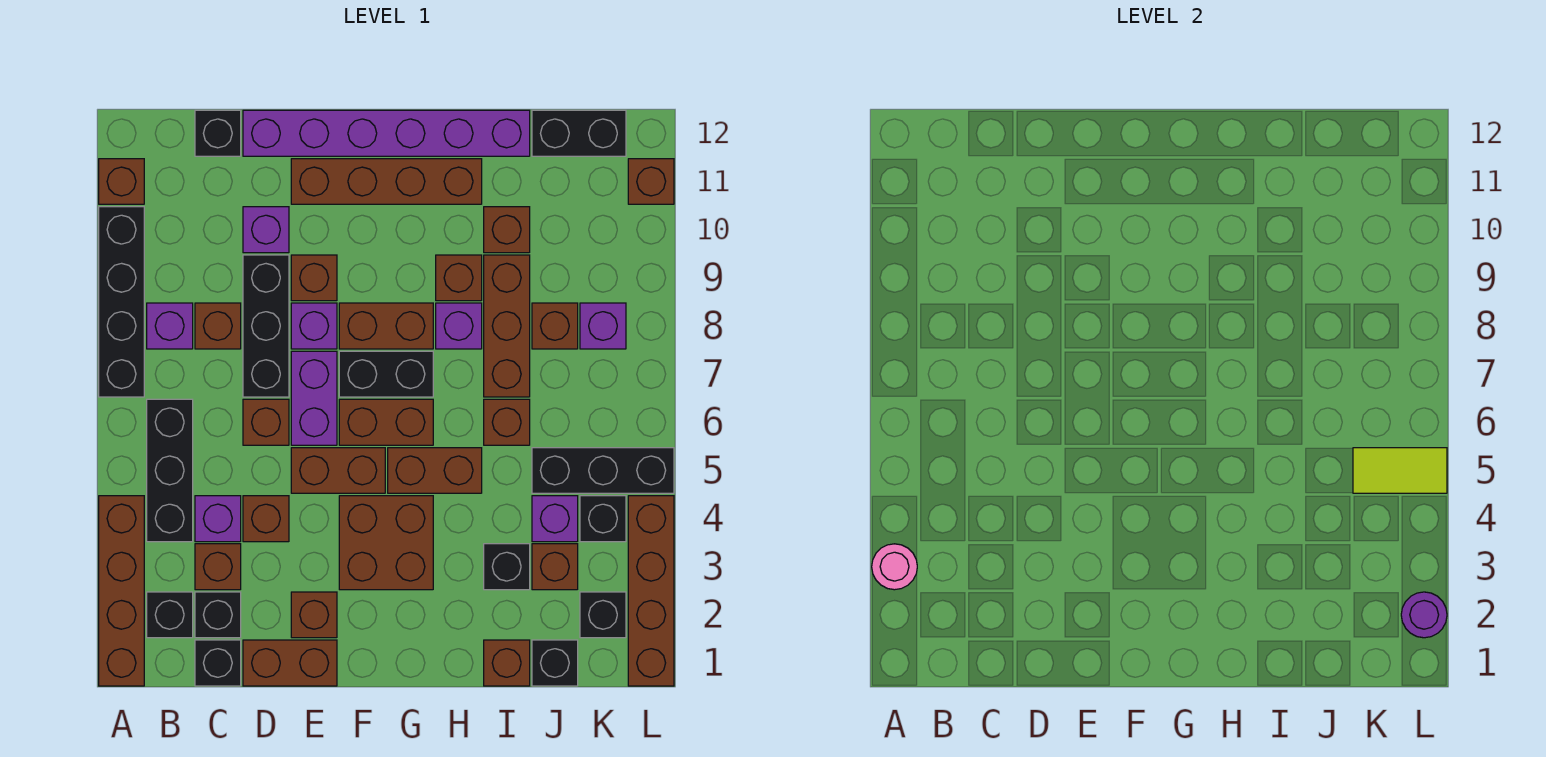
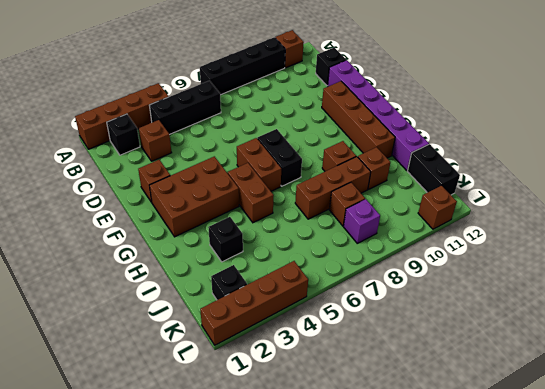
brown brick F2:G4 level 1 -> brown brick F3:G4 level 1
none -> purple brick B8 level 1
none -> black brick C1 level 1
none -> black brick C2 level 1
none -> purple brick C4 level 1

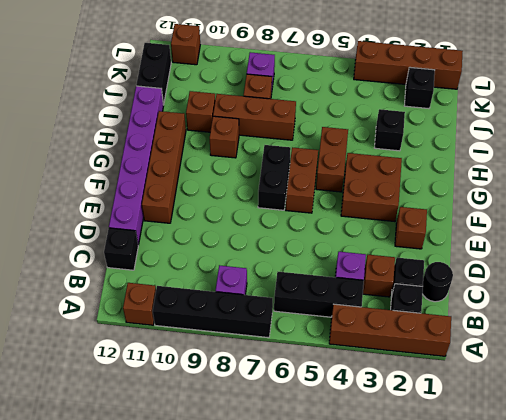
black round brick C1 level 1 -> black brick C1 level 1
none -> brown brick C8 level 1
none -> brown brick D1:E1 level 1
none -> brown brick D4 level 1
none -> brown brick D6 level 1

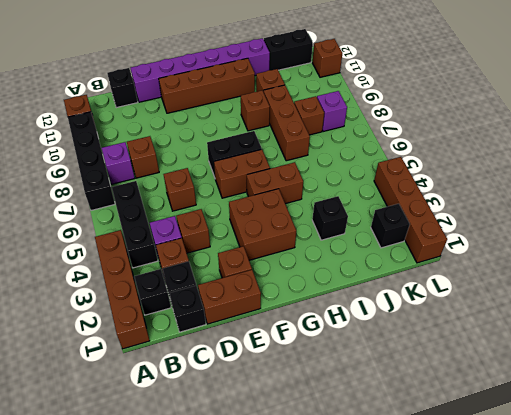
none -> black brick D7:D9 level 1
none -> purple brick D10 level 1
none -> brown brick E5:F5 level 1
none -> purple brick E6:E7 level 1

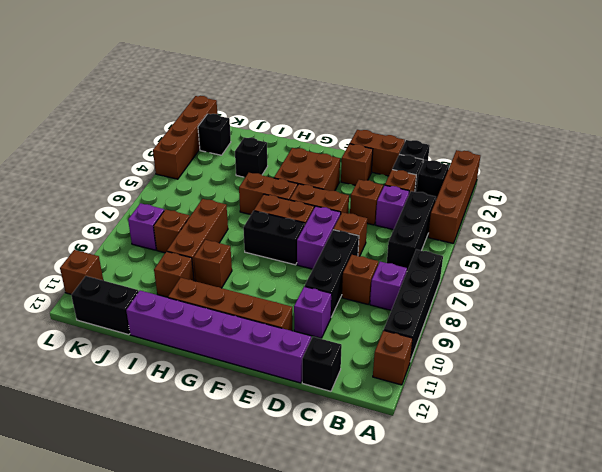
none -> purple brick E8 level 1
none -> brown brick E9 level 1
none -> brown brick F8:G8 level 1
none -> purple brick H8 level 1

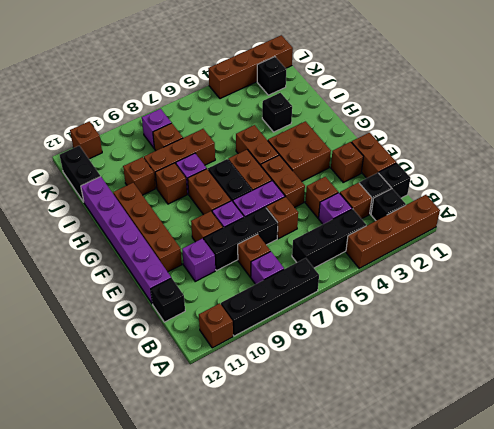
none -> brown brick I1 level 1
none -> brown brick I6 level 1
none -> black brick J1 level 1
none -> brown brick J3 level 1

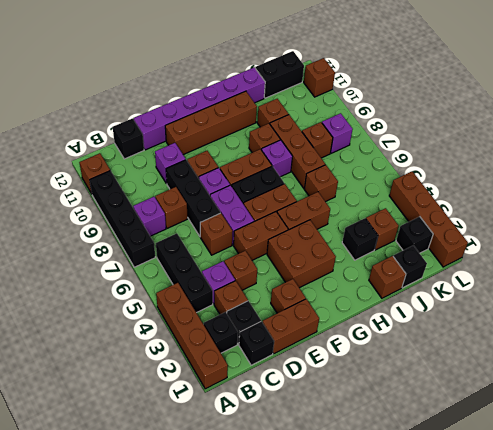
none -> purple brick J4 level 1
none -> black brick J5:L5 level 1
none -> black brick K4 level 1
none -> pink round brick A3 level 2

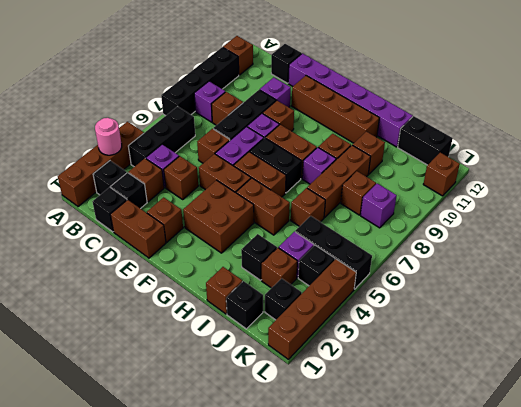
none -> lime tile K5:L5 level 2
none -> purple round brick L2 level 2

